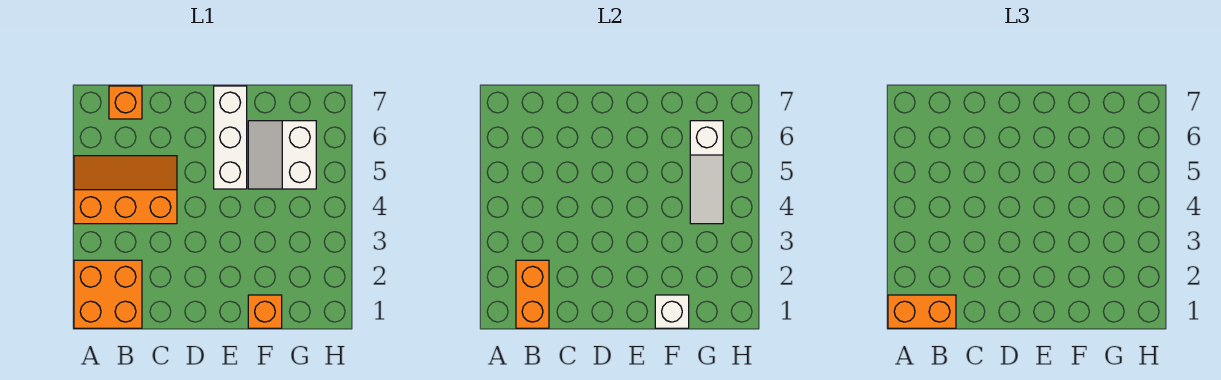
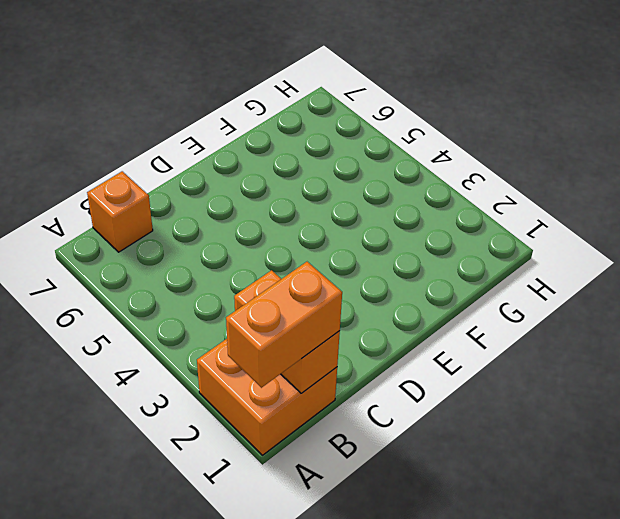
none -> orange slope A4:C5 level 1 top 4
none -> white brick E5:E7 level 1

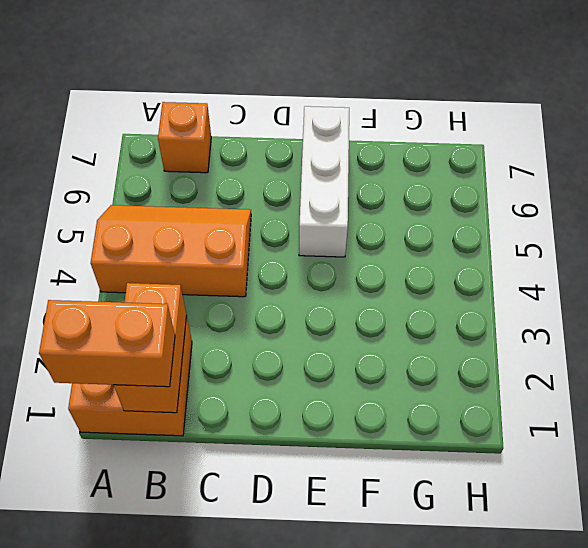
none -> orange brick F1 level 1
none -> white slope F5:G6 level 1 top G

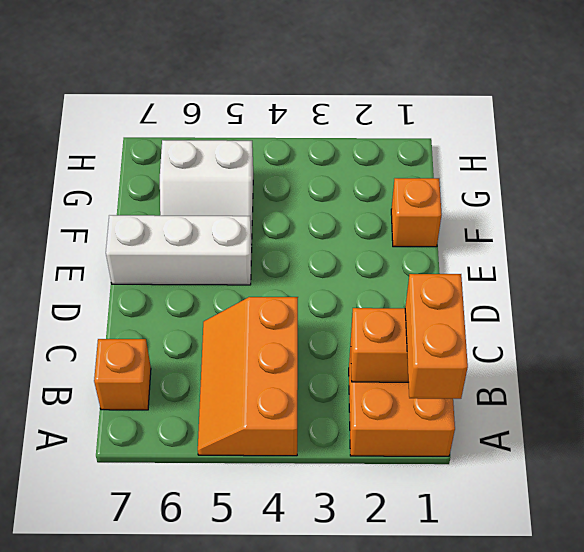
none -> white brick F1 level 2
none -> white slope G4:G6 level 2 top 6

